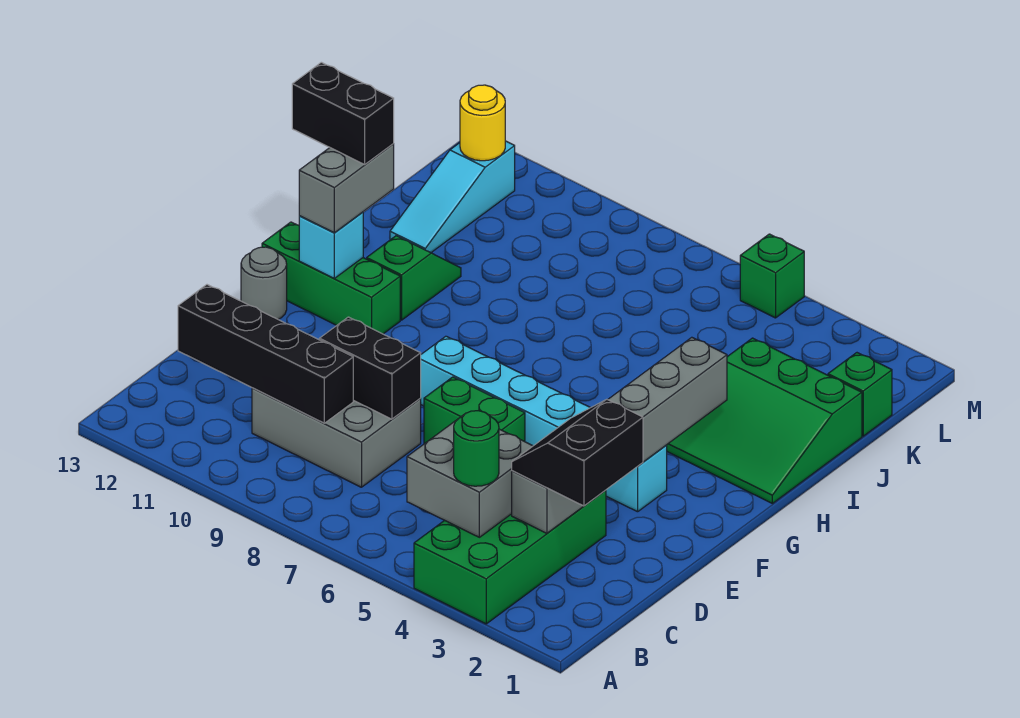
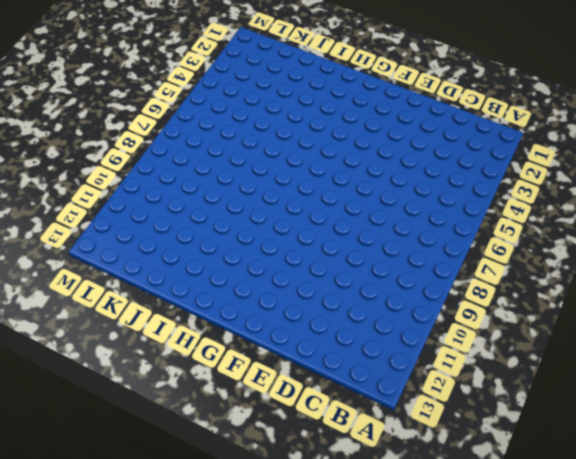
none -> green brick A3:D4 level 1
none -> grey brick C8:D10 level 1
none -> green brick E6:E7 level 1

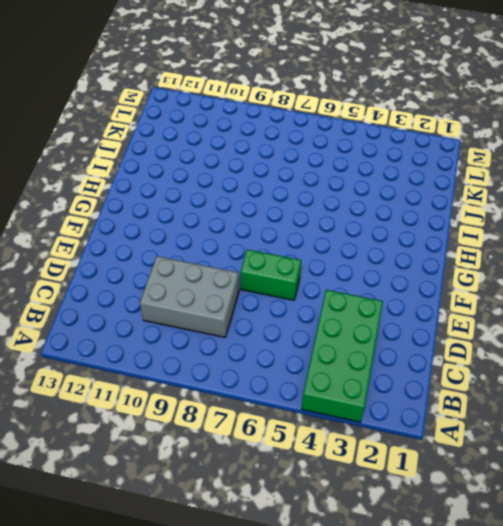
none -> cyan brick F3:F8 level 1
none -> grey round brick F13 level 1
none -> green brick G11:G13 level 1

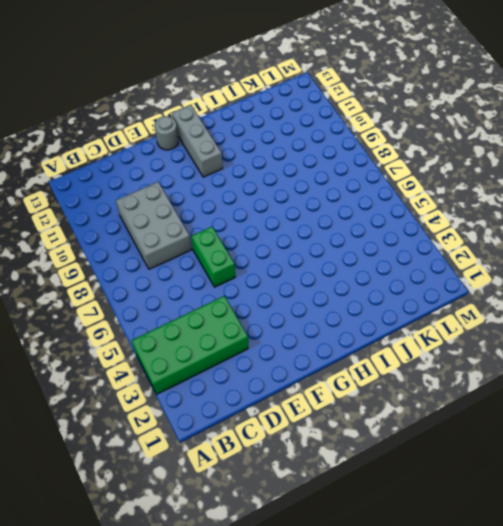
grey brick G11:G13 level 1 -> green brick G11:G13 level 1
none -> cyan brick F3:F8 level 1
none -> green slope H1:J3 level 1 top J
none -> green slope H11:I11 level 1 top H

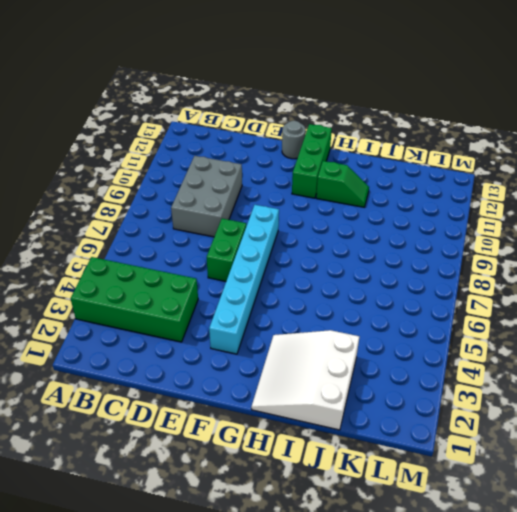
white slope H1:J3 level 1 top J -> green slope H1:J3 level 1 top J
none -> cyan slope J12:L12 level 1 top L
none -> green brick K1 level 1
none -> green brick M5 level 1

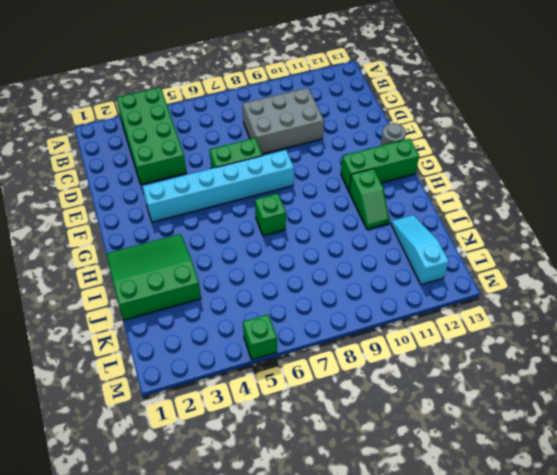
green brick H7 level 1 -> green brick K1 level 1
none -> grey brick B4:C5 level 2
none -> grey brick C3:H3 level 2
none -> black brick C9:C12 level 2

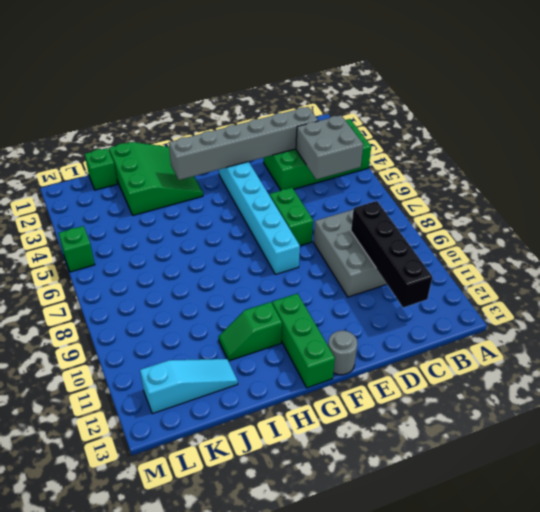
none -> black brick D8:D9 level 2
none -> cyan brick G12 level 2
none -> yellow round brick L12 level 2

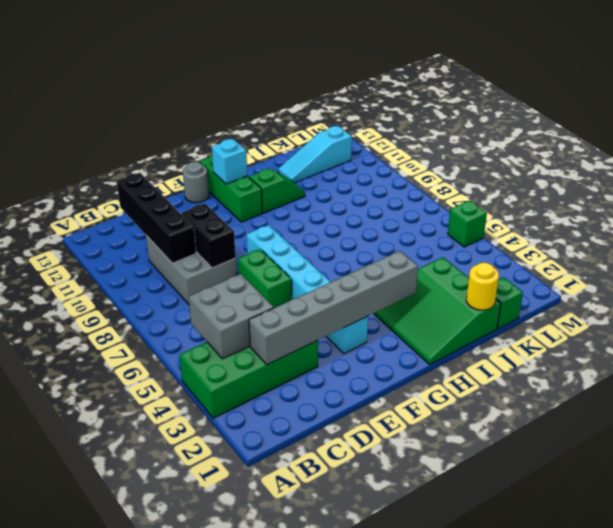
yellow round brick J1 level 2 -> yellow round brick L12 level 2
none -> green round brick B4 level 3
none -> black slope C2:D3 level 3 top 2
none -> grey brick G12:H12 level 3

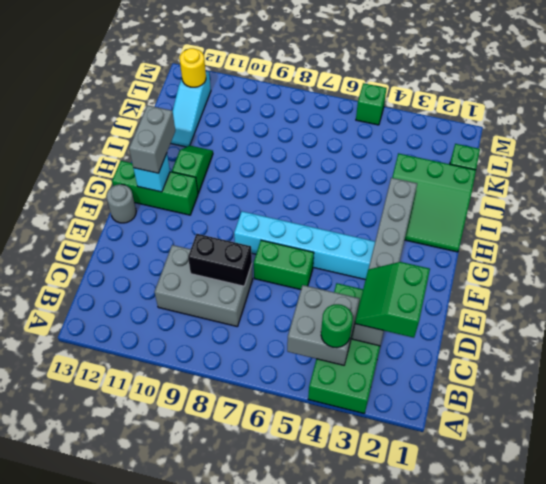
green slope C2:D3 level 3 top 2 -> black slope C2:D3 level 3 top 2
none -> black brick C9:C12 level 2
none -> black brick H12:H13 level 4

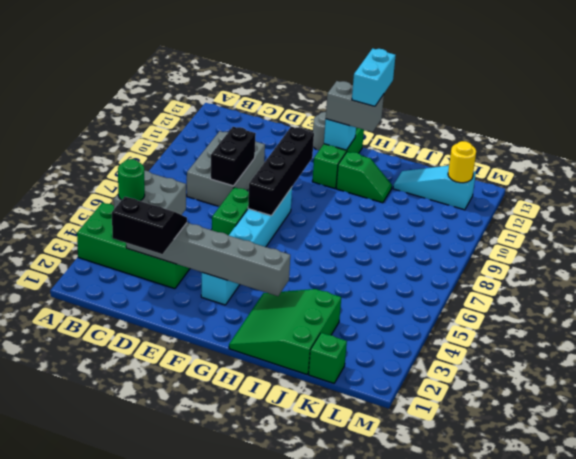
black brick F7:F10 level 2 -> black brick C9:C12 level 2
cyan brick H12:H13 level 4 -> black brick H12:H13 level 4
none -> green brick M5 level 1

